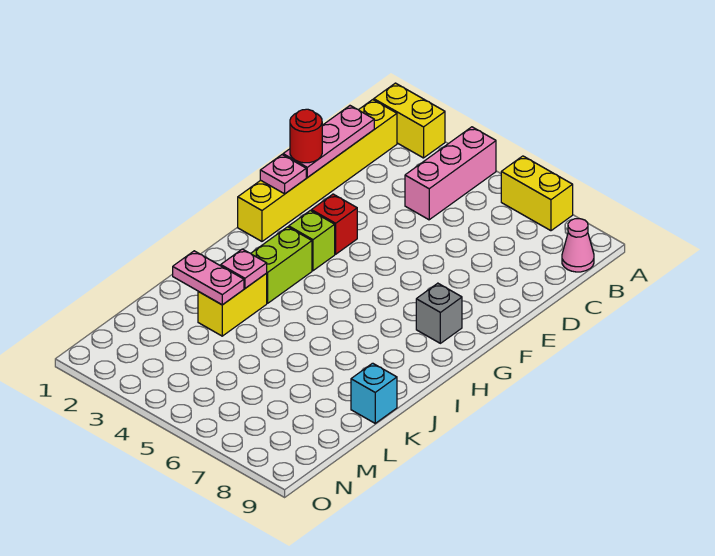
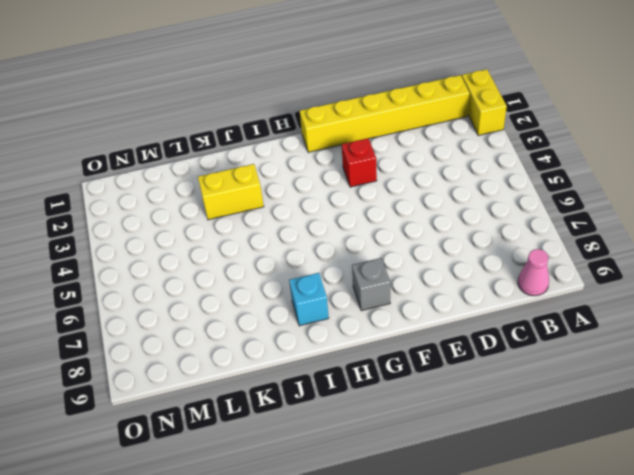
cyan brick I8 level 1 -> cyan brick K9 level 1
none -> pink brick A4:C4 level 1
none -> yellow brick A6:A7 level 1
none -> lime brick G3 level 1

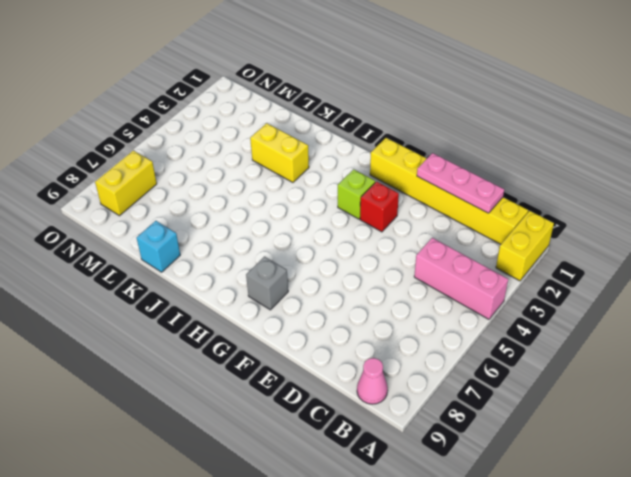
yellow brick N7:N8 level 1 -> yellow brick A6:A7 level 1
none -> lime brick H3:I3 level 1
none -> pink plate F1 level 2
none -> pink plate J3 level 2

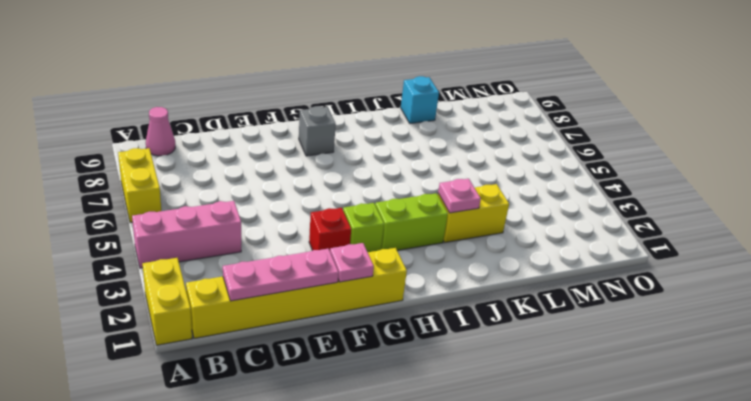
none -> pink plate K2:K3 level 2
none -> red round brick E1 level 3

